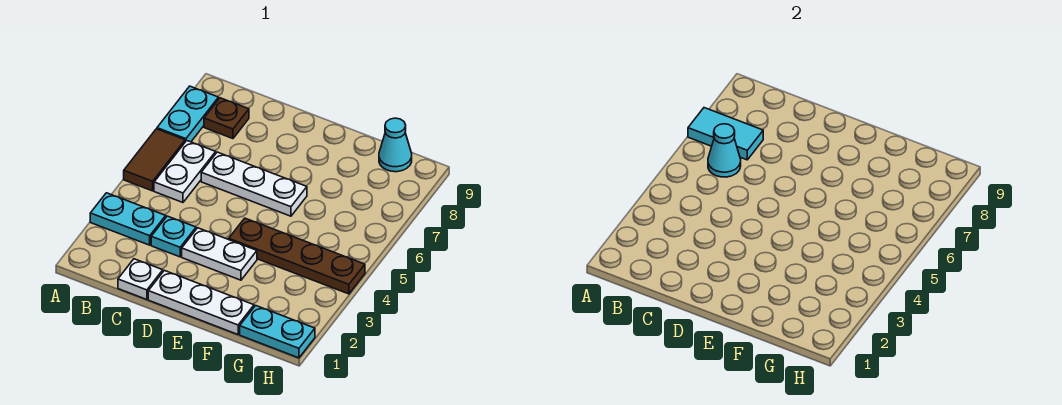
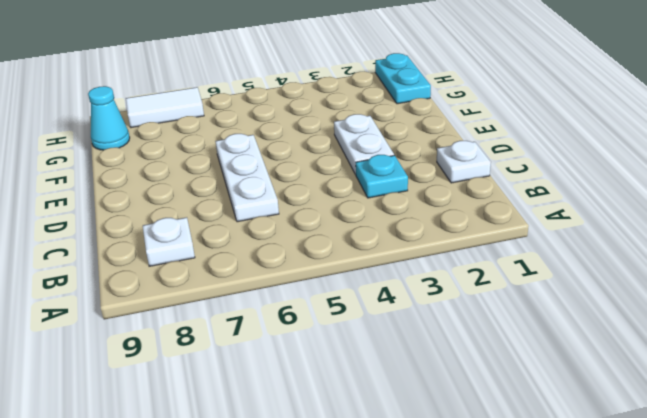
white plate B8 level 1 -> brown plate B8 level 1
white tile H7:H8 level 1 -> none
none -> cyan plate A3:B3 level 1
none -> brown tile A5:A6 level 1
none -> cyan plate A7:A8 level 1

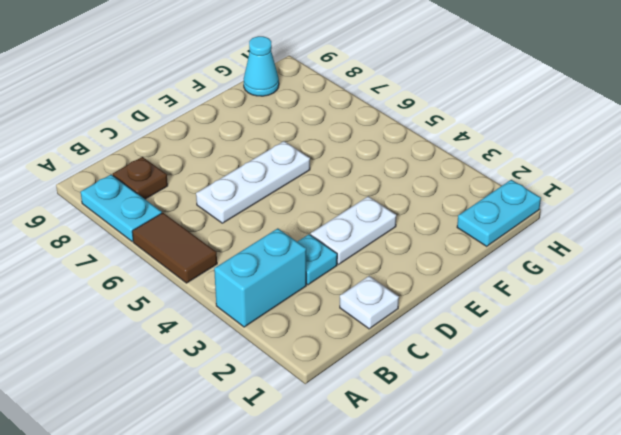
cyan brick A3:B3 level 1 -> cyan plate A3:B3 level 1
none -> white plate B5:B6 level 1
none -> white plate D1:F1 level 1
none -> brown plate E4:H4 level 1

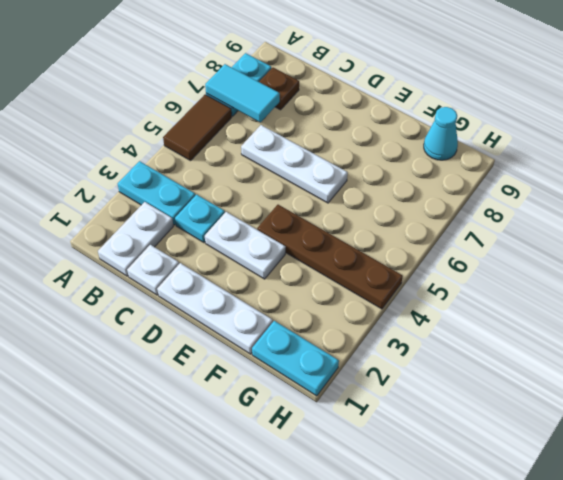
white plate B1:B2 level 1 -> white plate B5:B6 level 1
none -> cyan cone B6 level 2

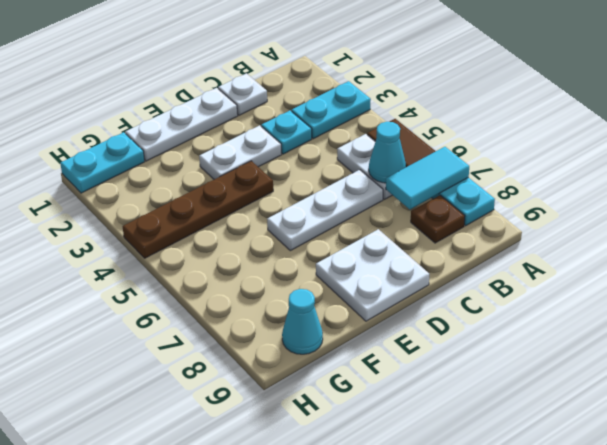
white plate D8:E9 level 1 -> none

